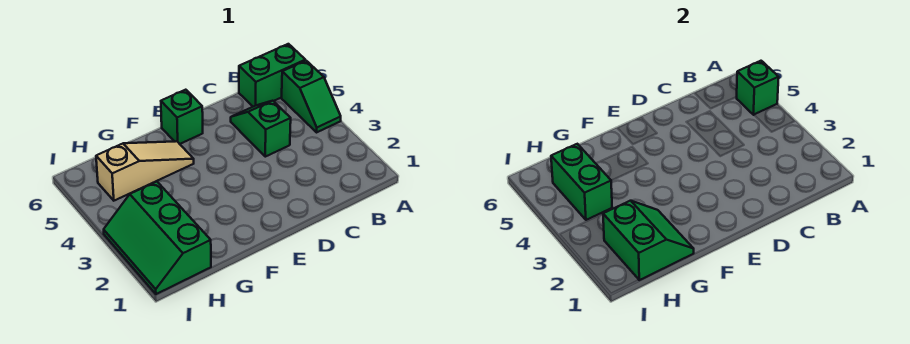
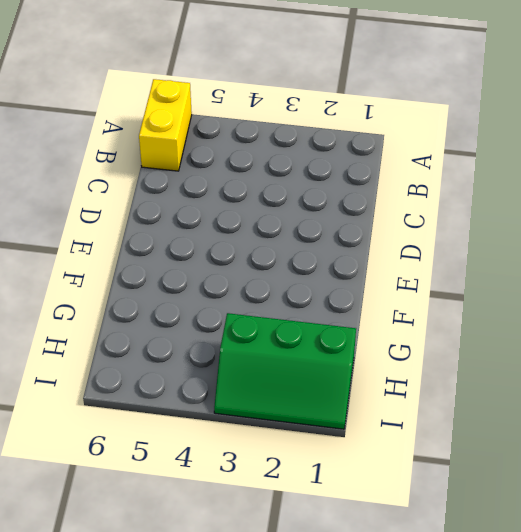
yellow brick A6:B6 level 1 -> green brick A6:B6 level 1
none -> green slope A4:A5 level 1 top 5
none -> green slope C4:C5 level 1 top 4

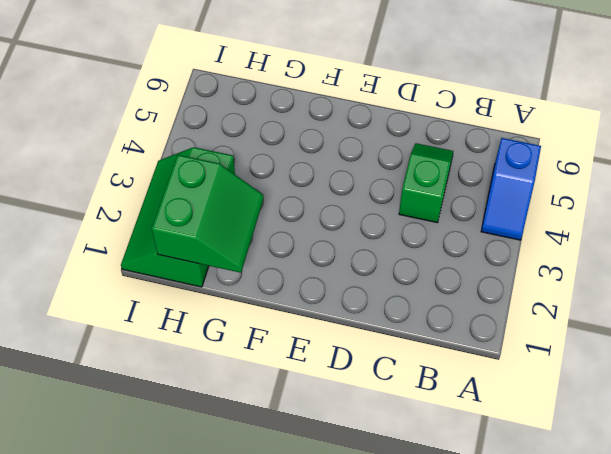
blue slope A4:A5 level 1 top 5 -> green slope A4:A5 level 1 top 5
none -> green brick A6:B6 level 1
none -> green brick E6 level 1

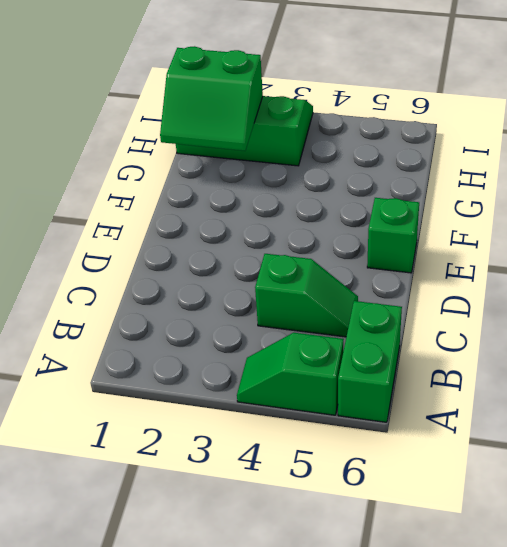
none -> tan slope F5:H5 level 1 top H
none -> green brick A5 level 2

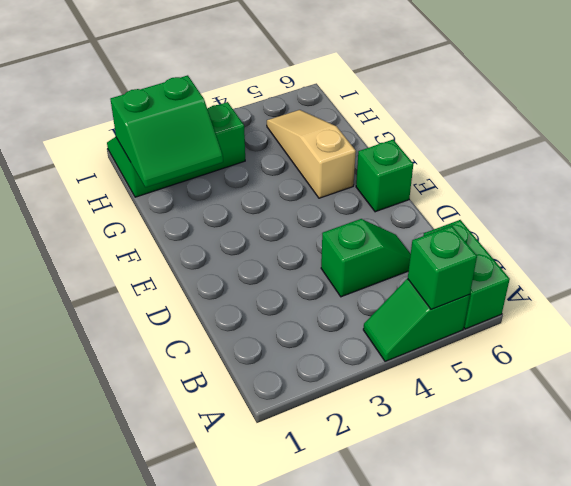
tan slope F5:H5 level 1 top F -> tan slope F5:H5 level 1 top H
none -> green brick H4:H5 level 2

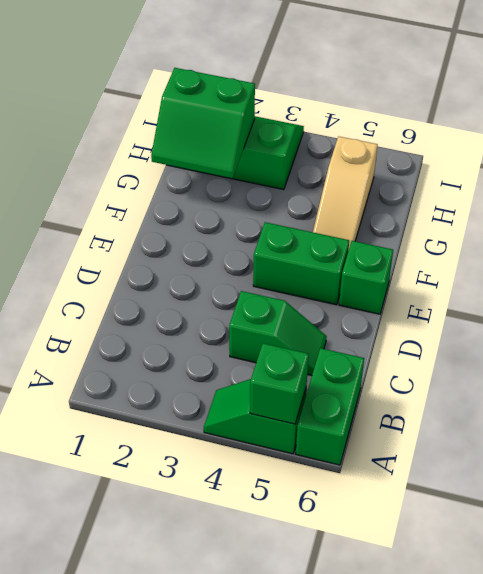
green brick E4:E5 level 1 -> green brick H4:H5 level 2

